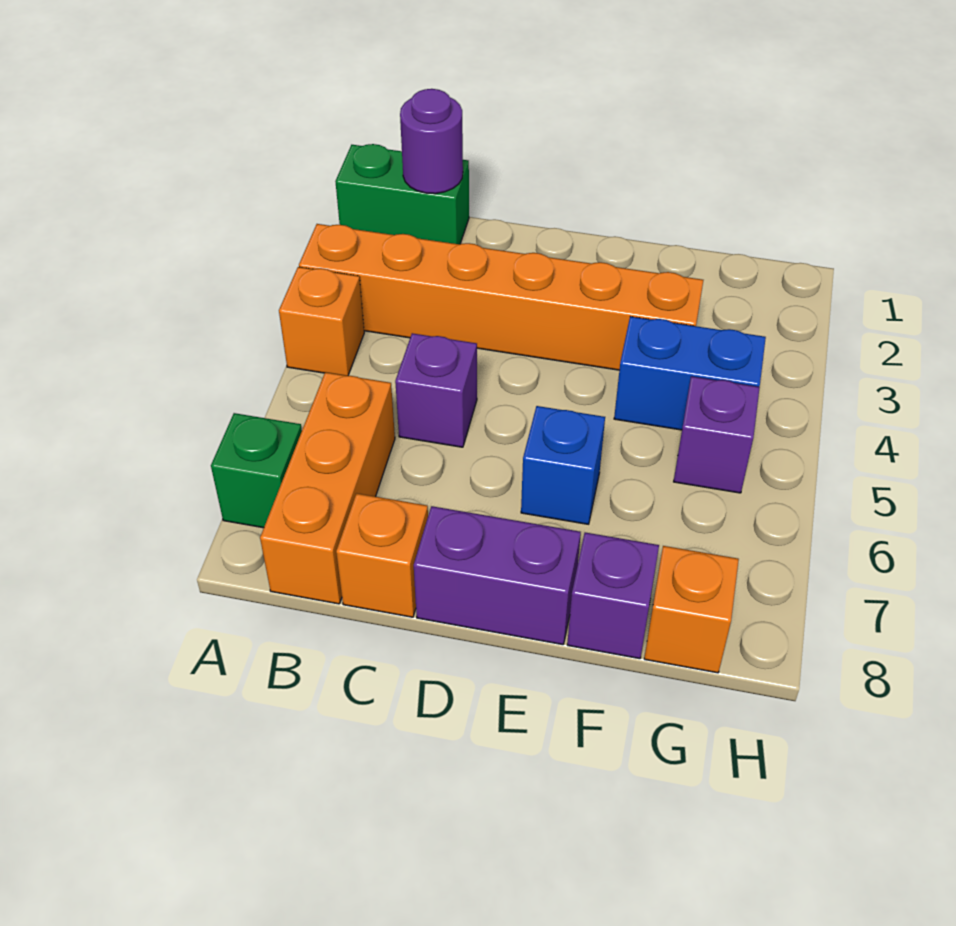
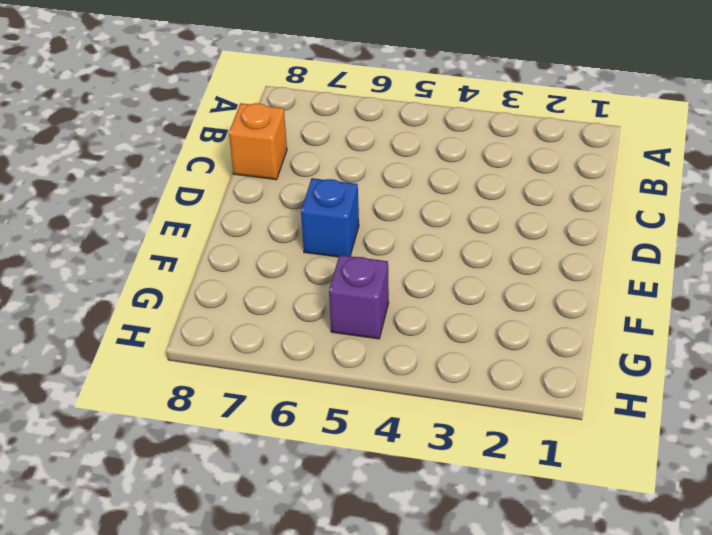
none -> green brick A1:B1 level 1
none -> orange brick A3:F3 level 1
none -> orange brick A4 level 1

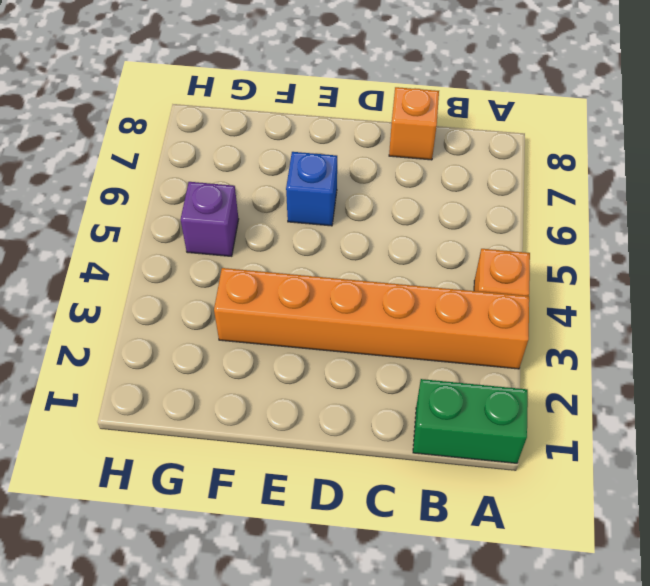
none -> green brick A7 level 1
none -> orange brick B6:B8 level 1
none -> purple brick C5 level 1

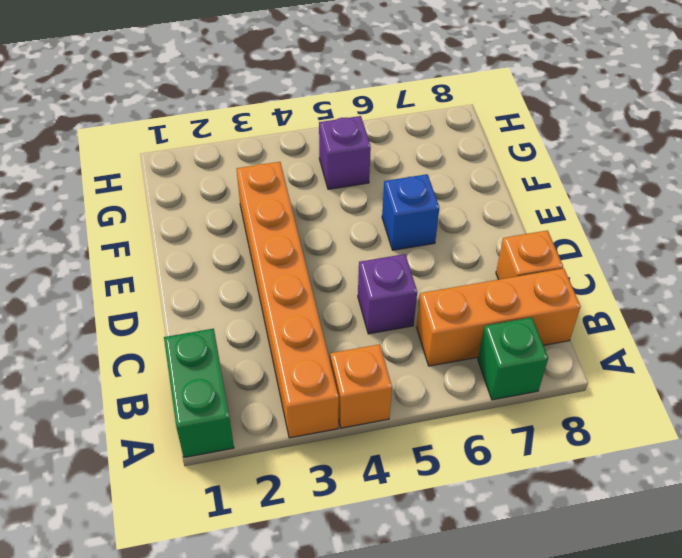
none -> purple brick D8:E8 level 1
none -> blue brick F4:G4 level 1
none -> purple brick F8 level 1

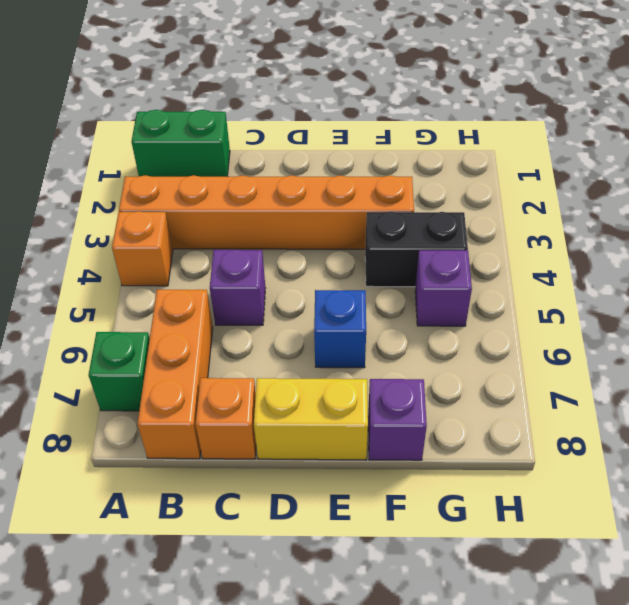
yellow brick D8:E8 level 1 -> purple brick D8:E8 level 1
black brick F4:G4 level 1 -> blue brick F4:G4 level 1
none -> orange brick G8 level 1
none -> purple round brick B1 level 2

